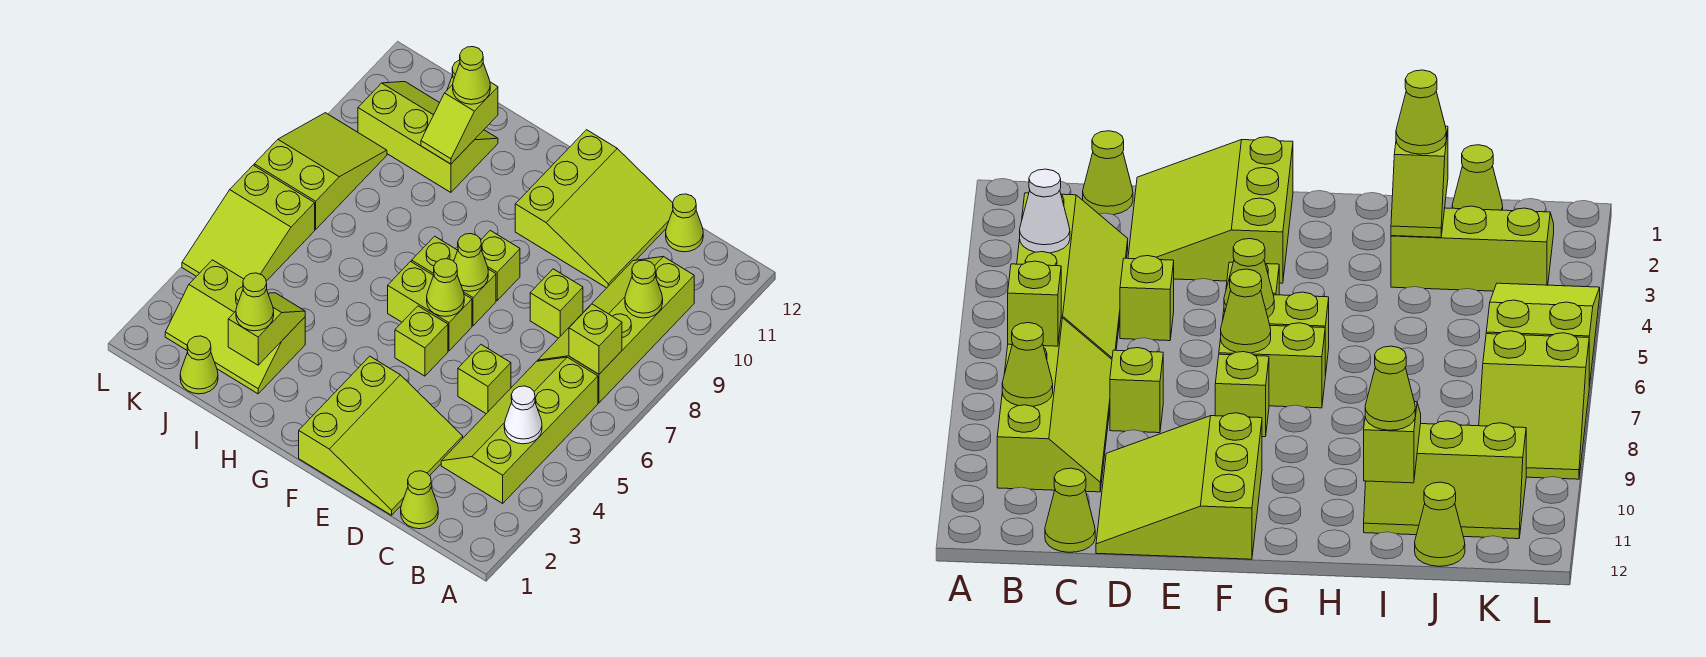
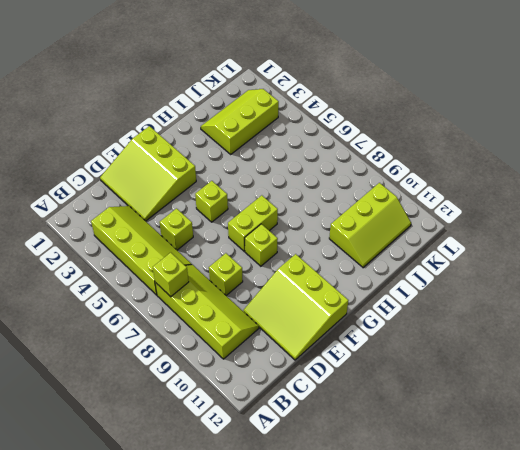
none -> lime cone C1 level 1
none -> lime cone C12 level 1
none -> lime brick F6:G6 level 1

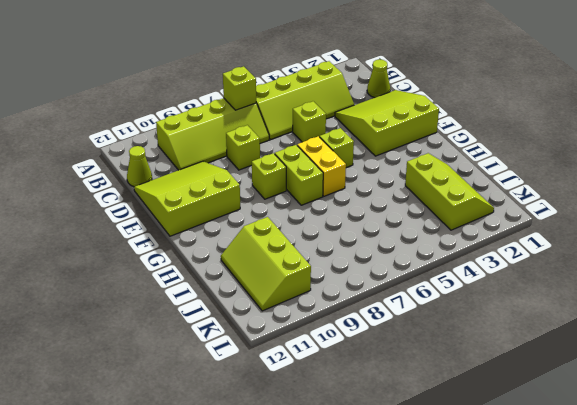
yellow brick F6:G6 level 1 -> lime brick F6:G6 level 1
none -> lime cone J1 level 1
none -> lime cone J12 level 1
none -> lime slope K4:L6 level 1 top 6

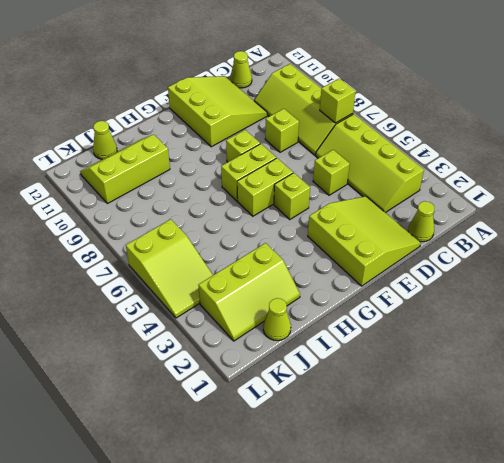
none -> lime slope K7:L9 level 1 top 7
none -> white cone B4 level 2
none -> lime cone B9 level 2

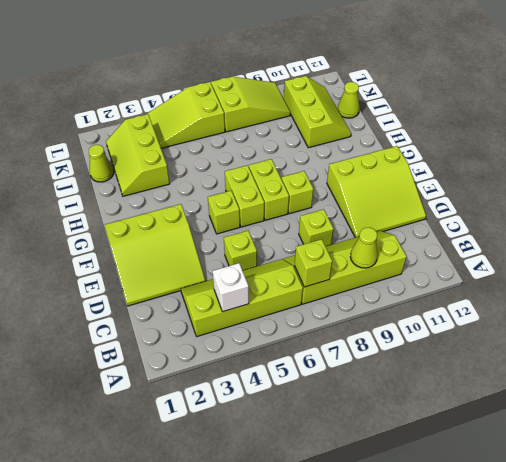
white brick B4 level 2 -> white cone B4 level 2
none -> lime cone C1 level 1
none -> lime cone C12 level 1
none -> lime cone F6 level 2

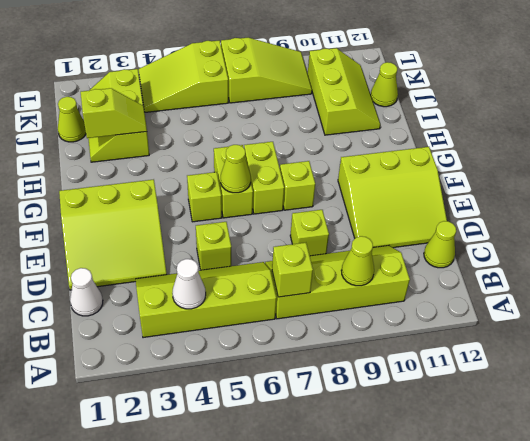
white cone C1 level 1 -> lime cone C1 level 1
none -> lime cone F7 level 2
none -> lime slope I10:I11 level 2 top 11
none -> lime cone I2 level 3

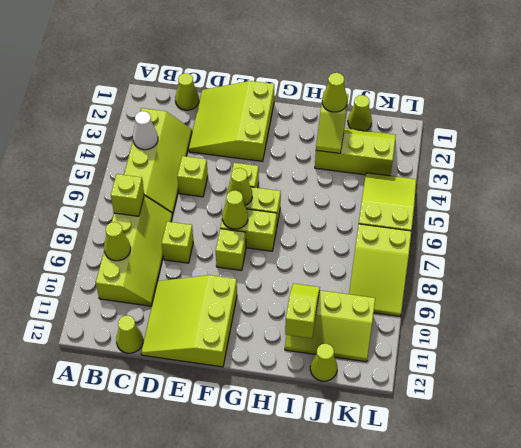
none -> lime cone I11 level 3

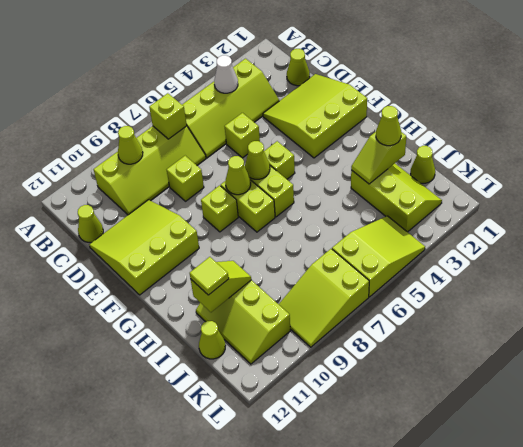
lime tile I11 level 3 -> lime cone I11 level 3

